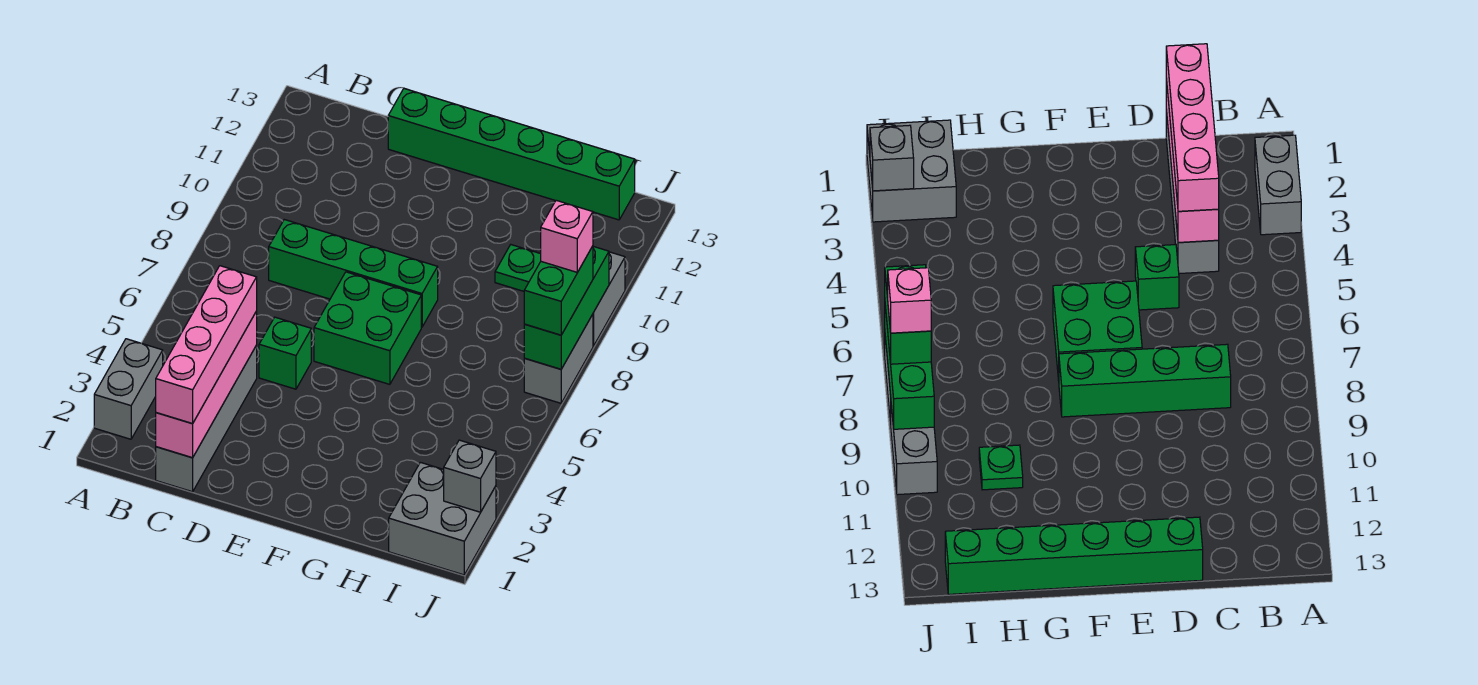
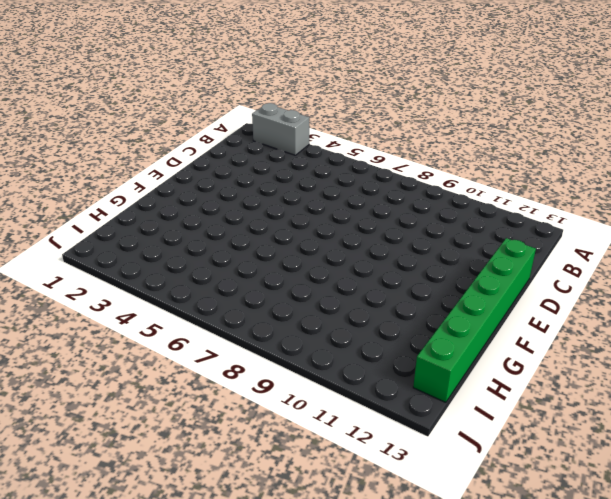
none -> grey brick C1:C4 level 1
none -> green brick C8:F8 level 1
none -> green brick D5 level 1

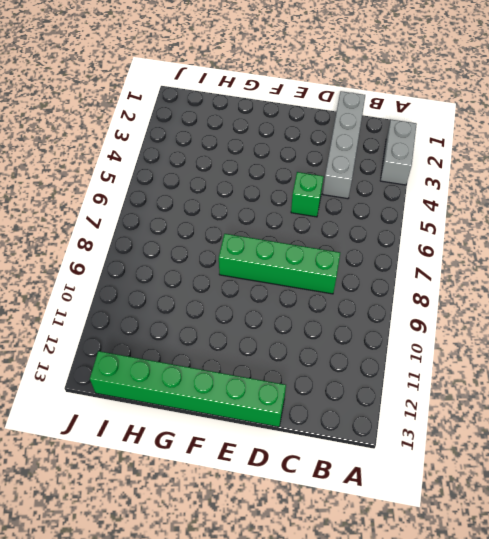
none -> green brick E6:F7 level 1
none -> green plate H10 level 1
none -> grey brick I1:J2 level 1

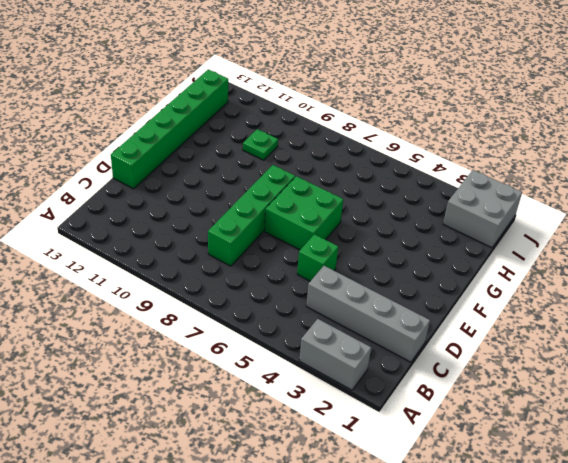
none -> grey brick J7:J8 level 1
none -> grey brick J9:J10 level 1
none -> pink brick C1:C4 level 2

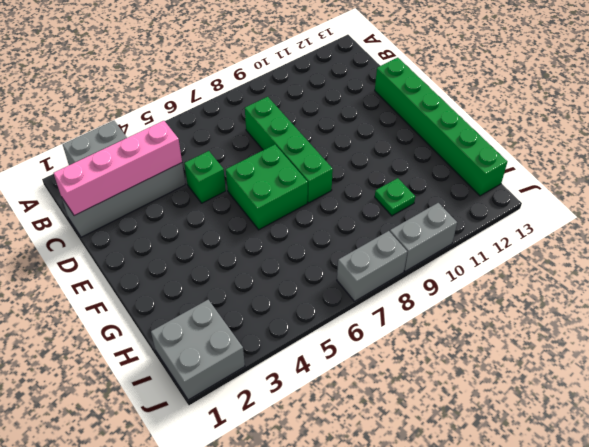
none -> grey brick J2 level 2
none -> green brick J7:J9 level 2
none -> pink brick C1:C4 level 3

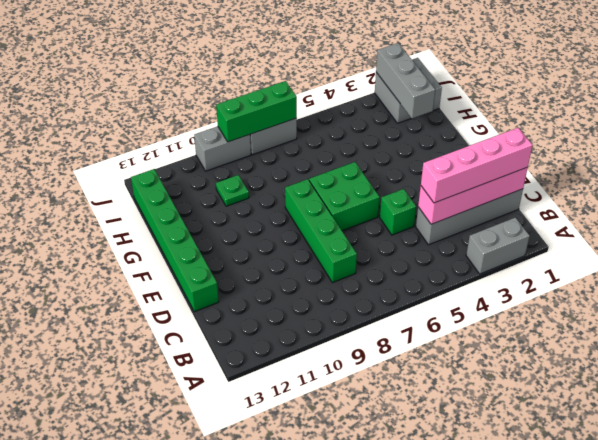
grey brick H2:J2 level 2 -> grey brick J2 level 2
none -> green brick J7:J8 level 3
none -> pink brick J8 level 4

